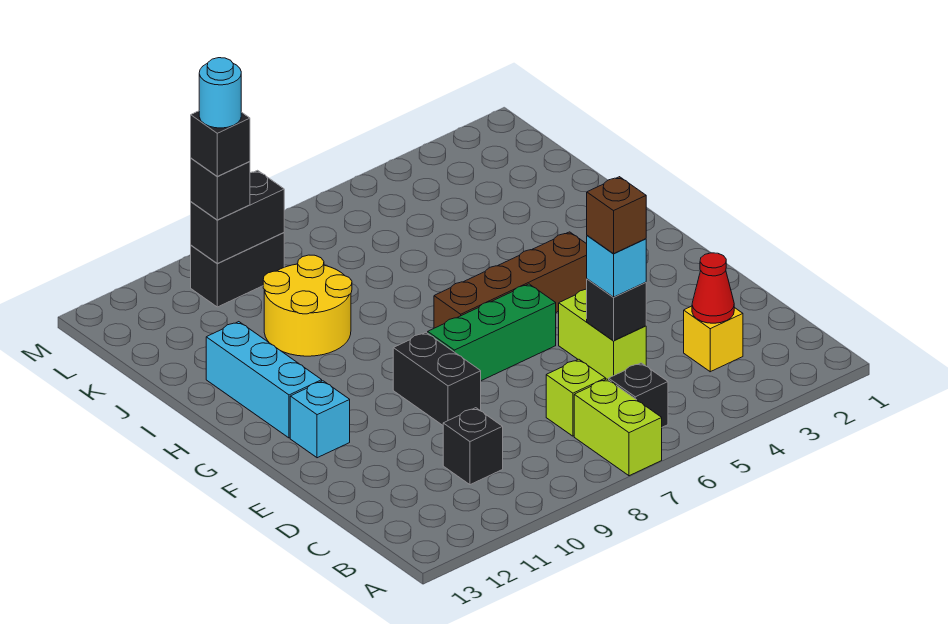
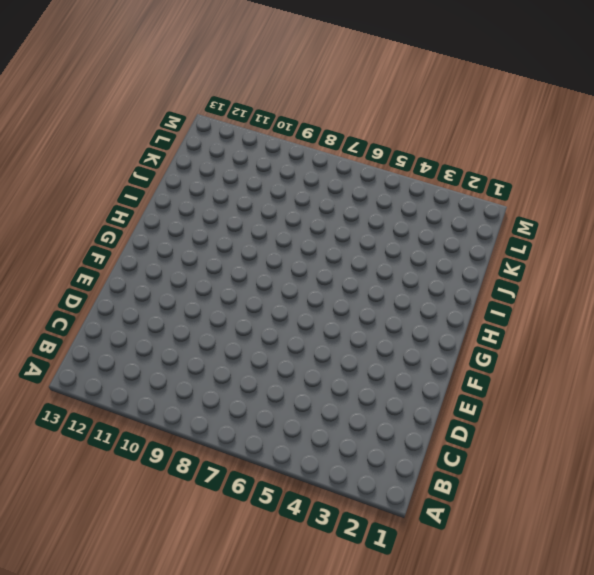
none -> lime brick A7:B7 level 1
none -> black brick B6 level 1
none -> yellow brick C3 level 1

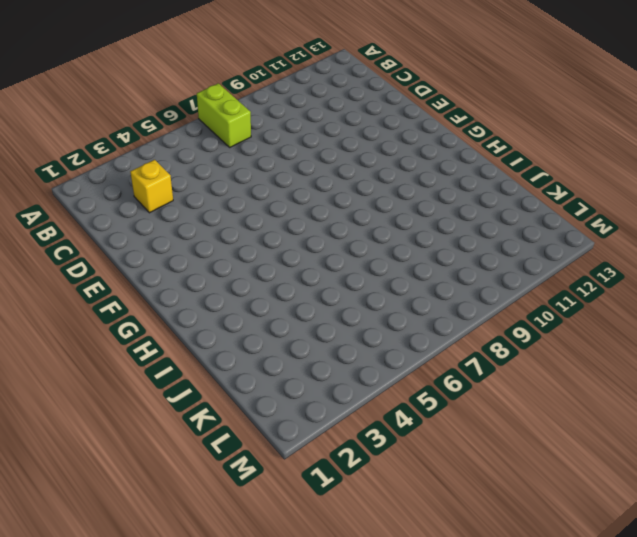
none -> black brick B6 level 1
none -> lime brick C7 level 1
none -> black brick C10 level 1

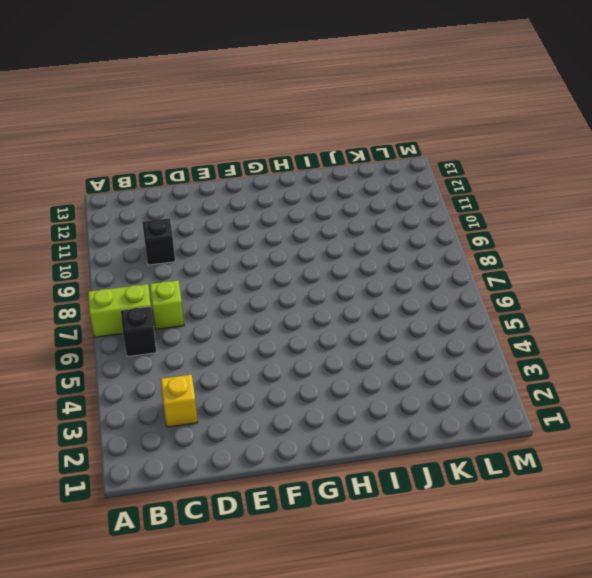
none -> lime brick D5:E5 level 1
none -> black brick E9:F9 level 1
none -> green brick F6:F8 level 1

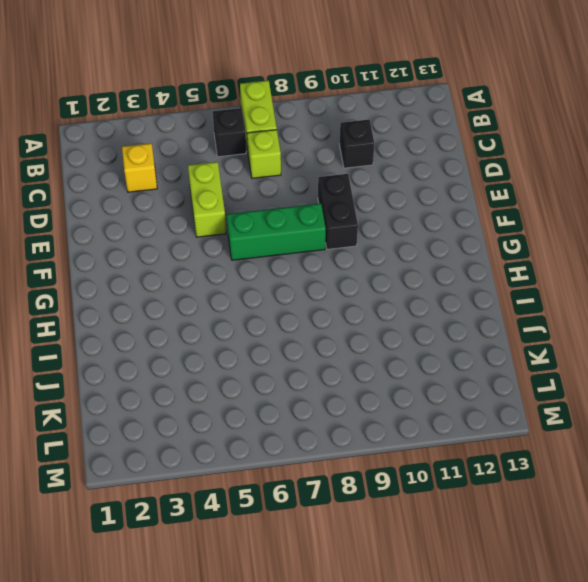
none -> cyan brick F12 level 1
none -> brown brick G4:G7 level 1
none -> cyan brick G12:I12 level 1

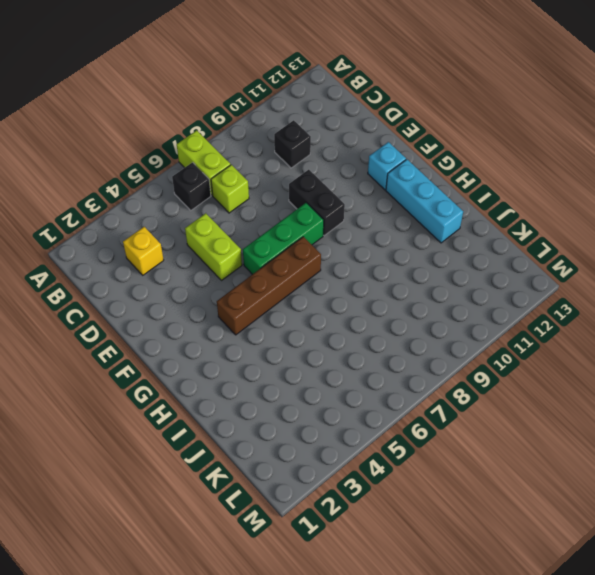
none -> yellow round brick I9:J10 level 1
none -> black brick L9:L10 level 1
none -> red cone C3 level 2

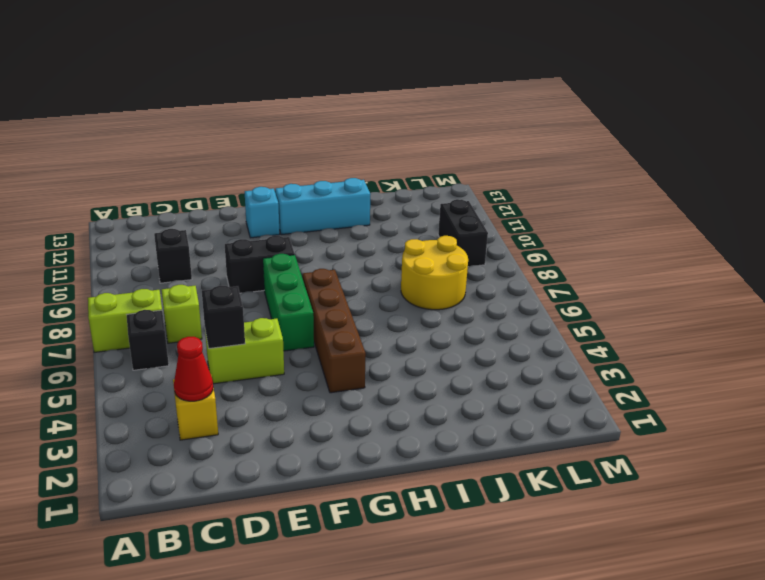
yellow round brick J7:K8 level 1 -> yellow round brick I9:J10 level 1
none -> black brick L9:L10 level 2
none -> cyan brick D5 level 3
none -> black brick L10 level 3

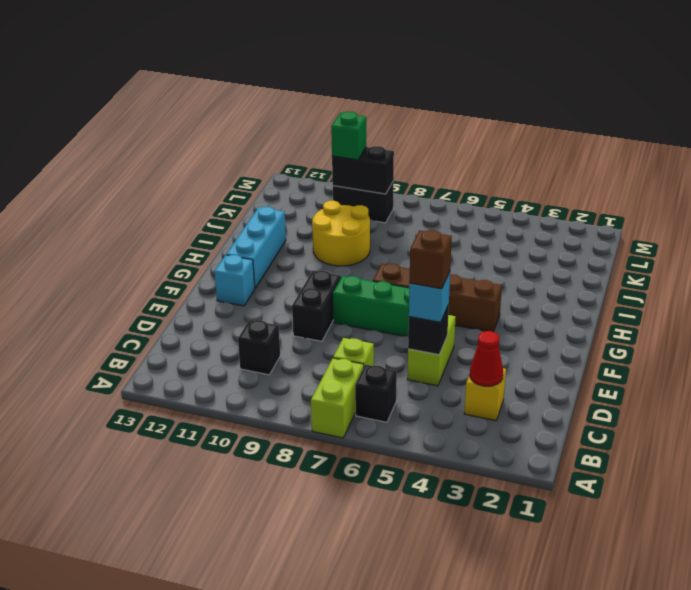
green brick L10 level 3 -> black brick L10 level 3
none -> black brick L10 level 4
none -> cyan round brick L10 level 5

